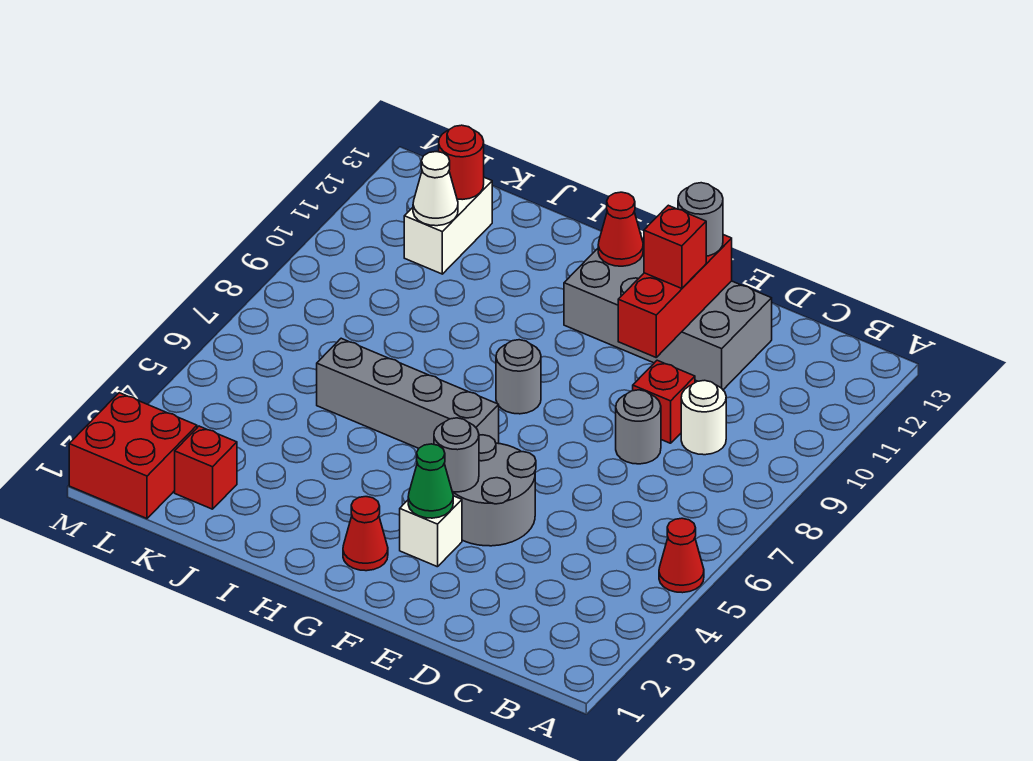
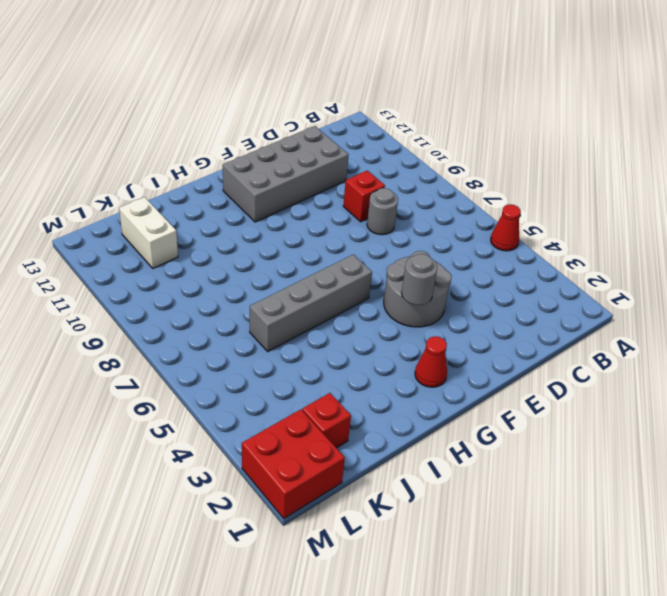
none -> white round brick C9 level 1
none -> white brick F3 level 1
none -> grey round brick G8 level 1

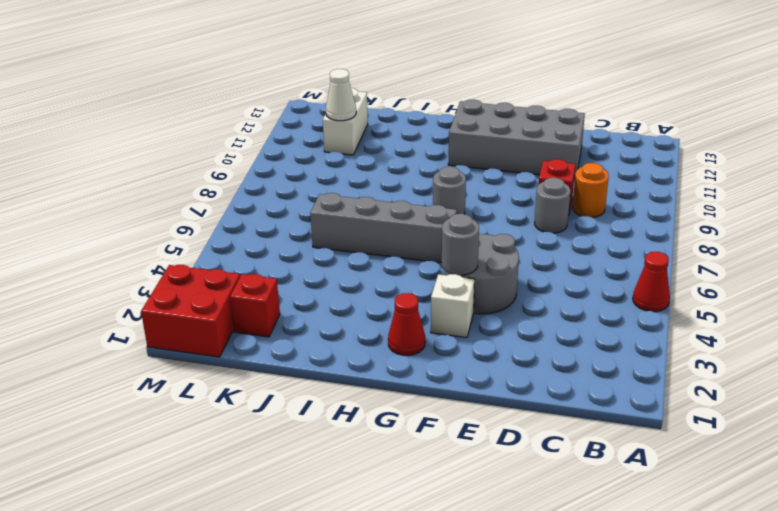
orange round brick C9 level 1 -> white round brick C9 level 1
none -> red brick E10:E12 level 2
none -> green cone F3 level 2
none -> red cone G12 level 2

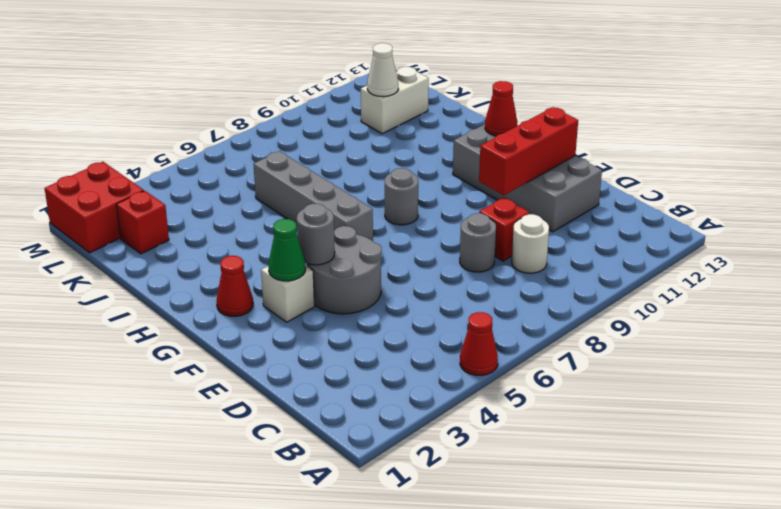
none -> red round brick K12 level 2
none -> red brick E11 level 3
none -> grey round brick E12 level 3

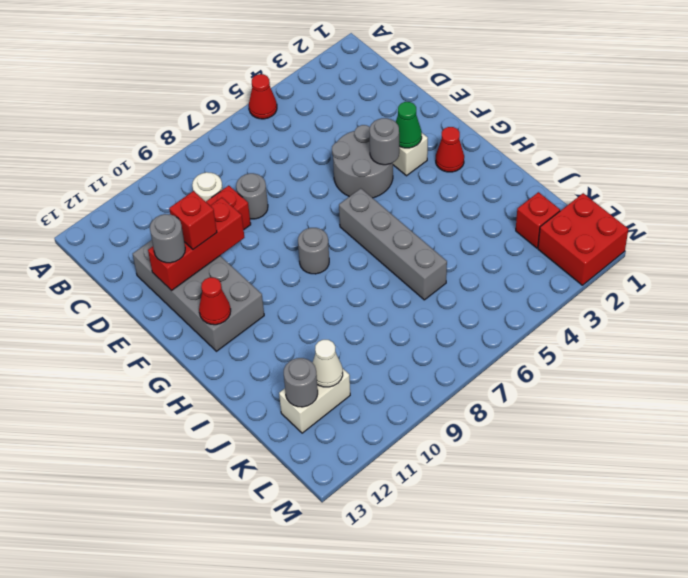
grey round brick K12 level 2 -> red round brick K12 level 2

